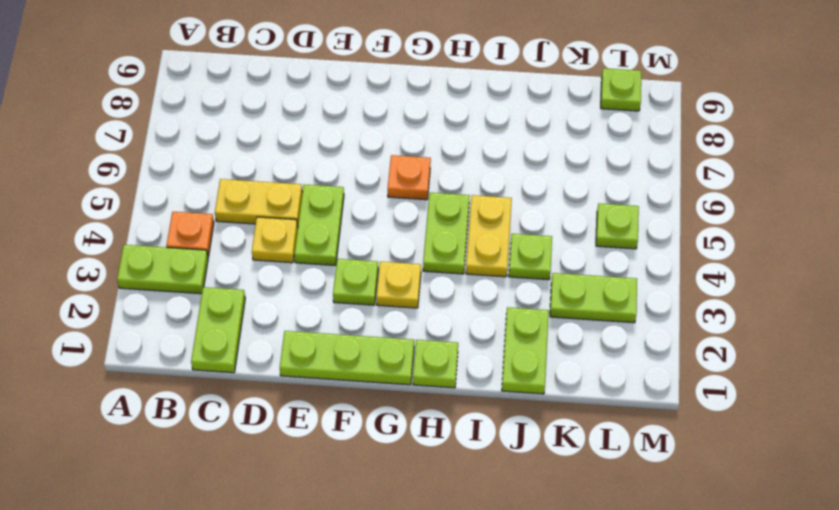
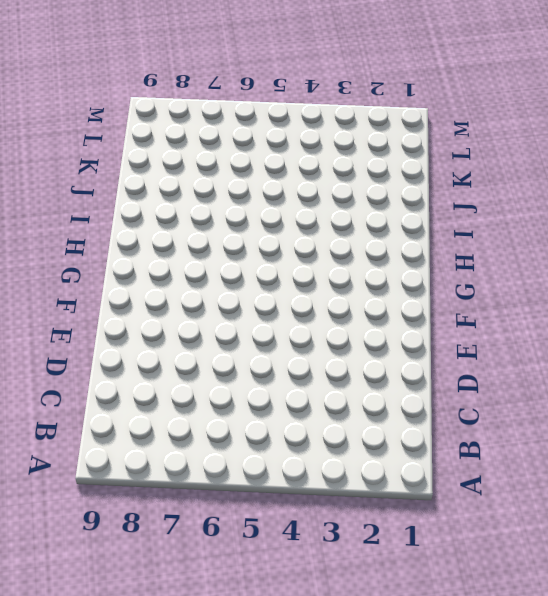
none -> lime plate A3:B3 level 1
none -> orange plate B4 level 1
none -> lime plate C1:C2 level 1

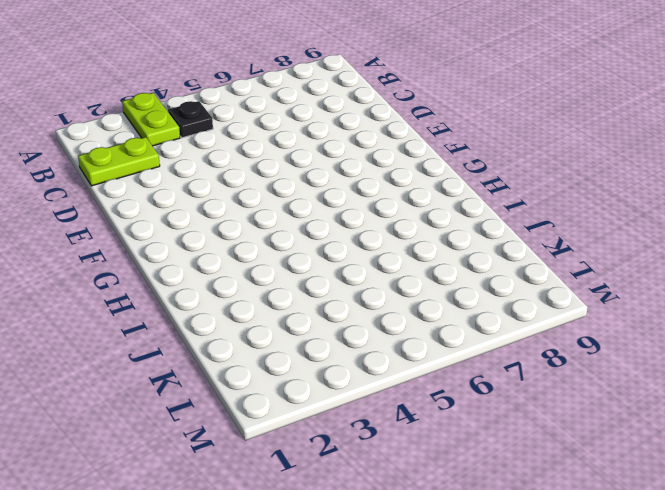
black plate B4 level 1 -> orange plate B4 level 1
none -> yellow plate C5:D5 level 1
none -> yellow plate D4 level 1
none -> lime plate E1:G1 level 1

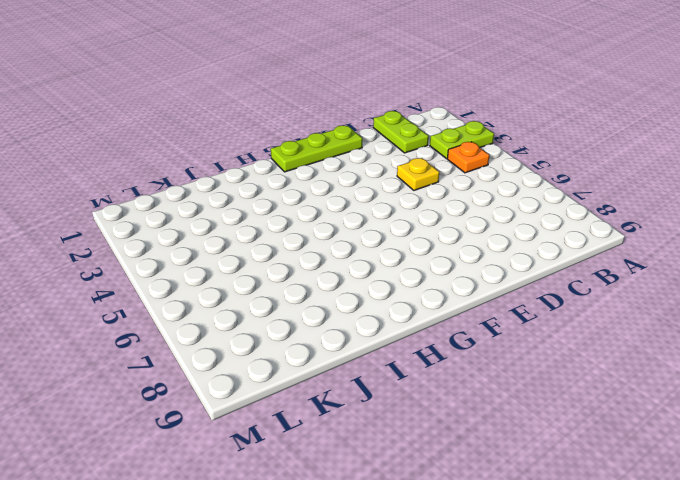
none -> yellow plate C5:D5 level 1
none -> lime plate E4:E5 level 1
none -> lime plate F3 level 1

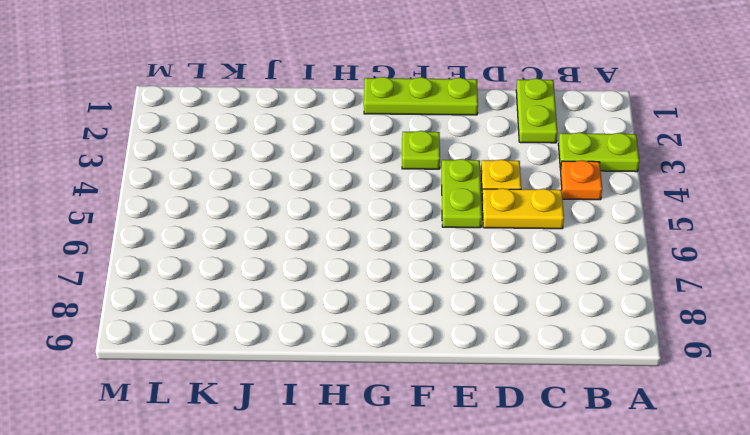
none -> yellow plate G3 level 1
none -> orange plate G6 level 1
none -> lime plate H1 level 1

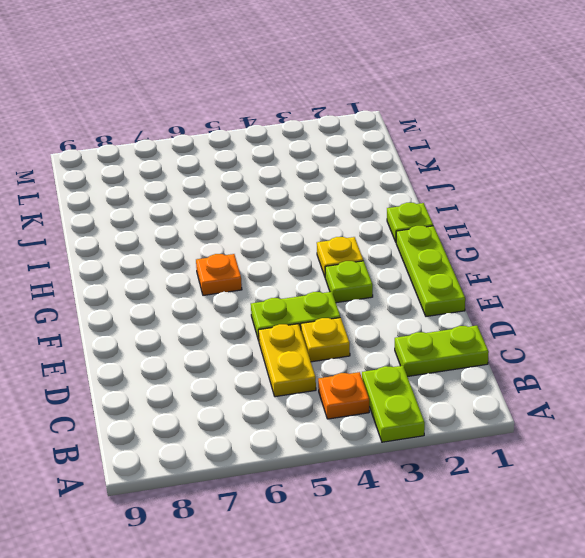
none -> lime plate H4:H5 level 1
none -> yellow plate I4:I5 level 1
none -> lime plate J1:J2 level 1

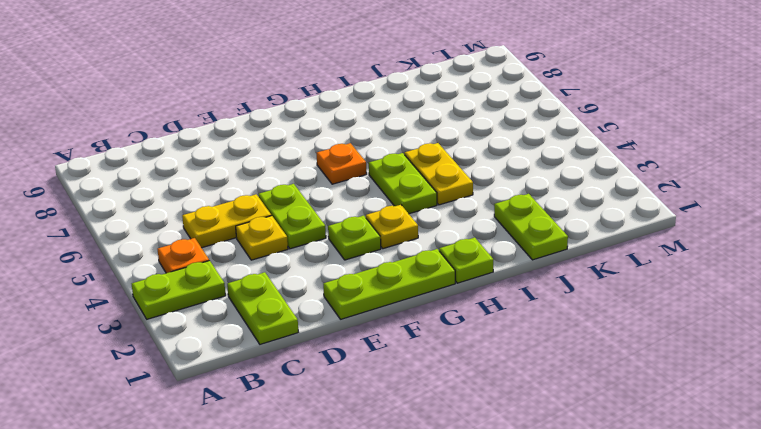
none -> lime plate J4 level 1
none -> lime plate K3:L3 level 1
none -> lime plate L5 level 1

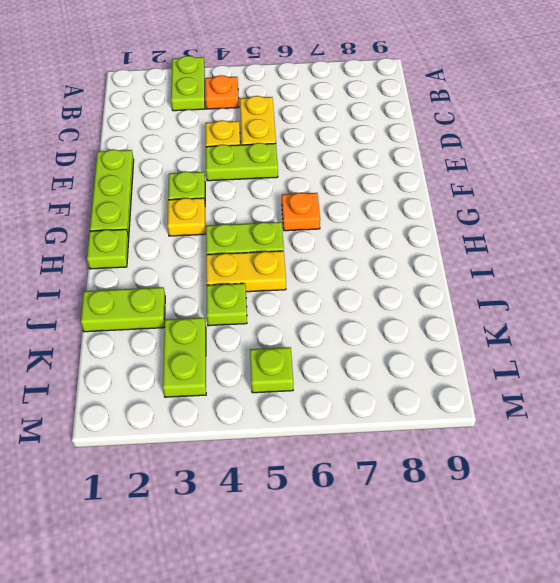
none -> lime plate C1:C2 level 1
none -> lime plate L9 level 1

